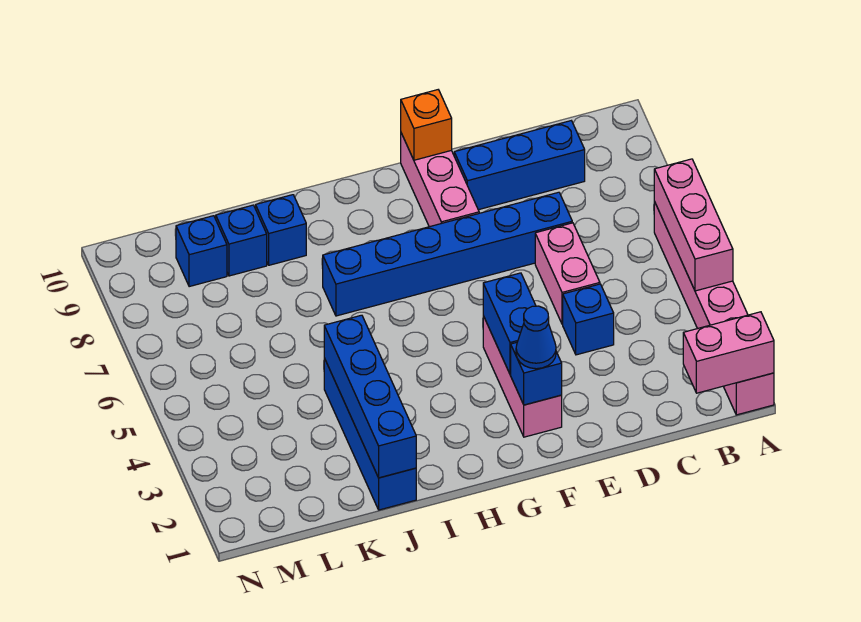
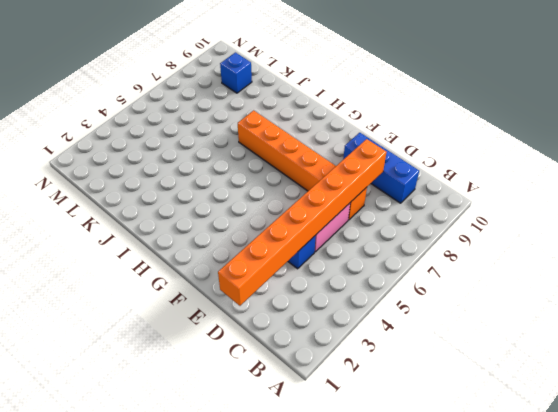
orange brick D1:D8 level 2 -> none
orange brick D7:I7 level 1 -> blue brick D7:I7 level 1
none -> pink brick A1:A6 level 1
none -> pink brick F2:F4 level 1
none -> pink brick F8:F10 level 1

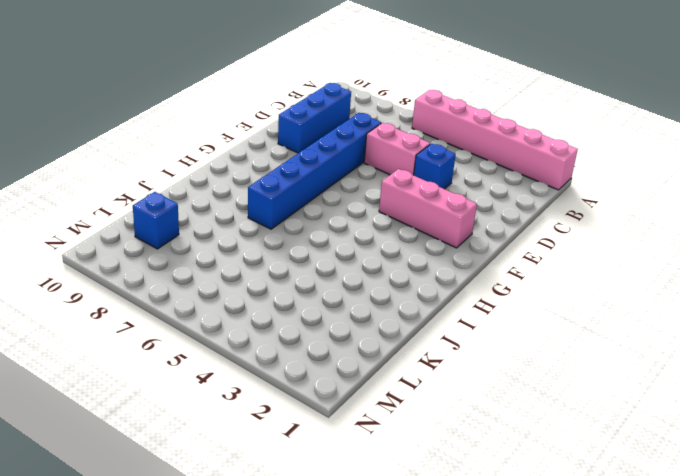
none -> pink brick F8:F10 level 1
none -> blue brick J1:J4 level 1
none -> blue brick J9 level 1

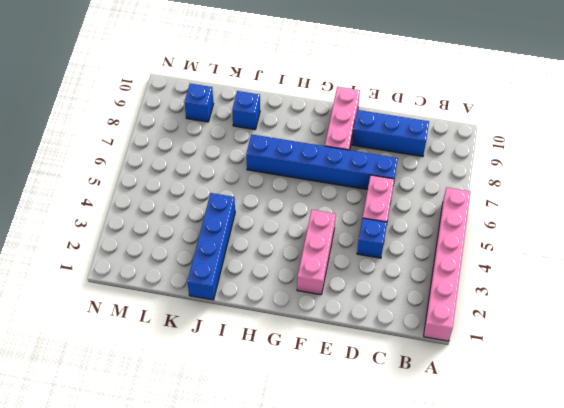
none -> blue brick K9 level 1
none -> pink brick A1:B1 level 2
none -> pink brick A4:A6 level 2

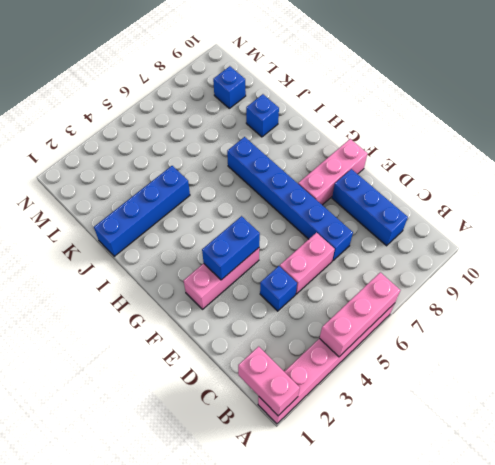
none -> blue brick K9 level 1
none -> blue brick F2 level 2
none -> orange brick F10 level 2

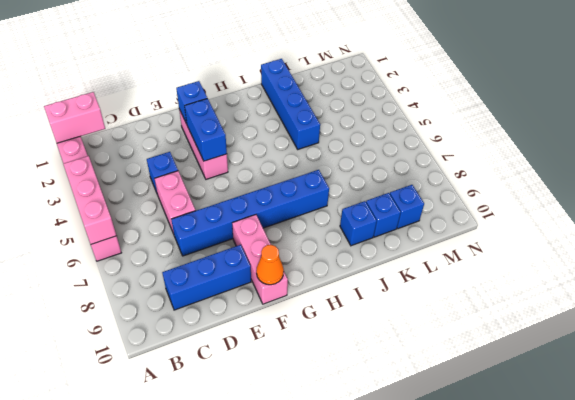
orange cone F10 level 2 -> orange brick F10 level 2
none -> blue brick J1:J4 level 2
none -> blue cone F2 level 3

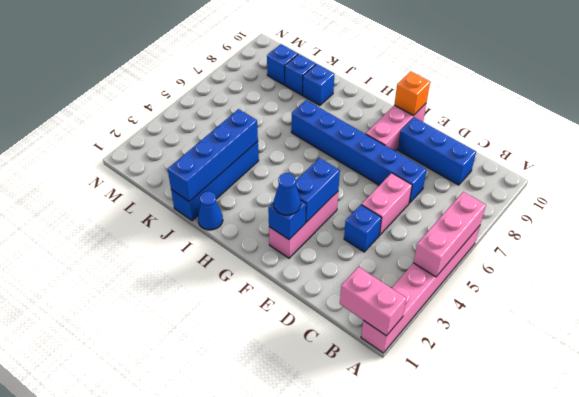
blue cone I1 level 1 -> none

